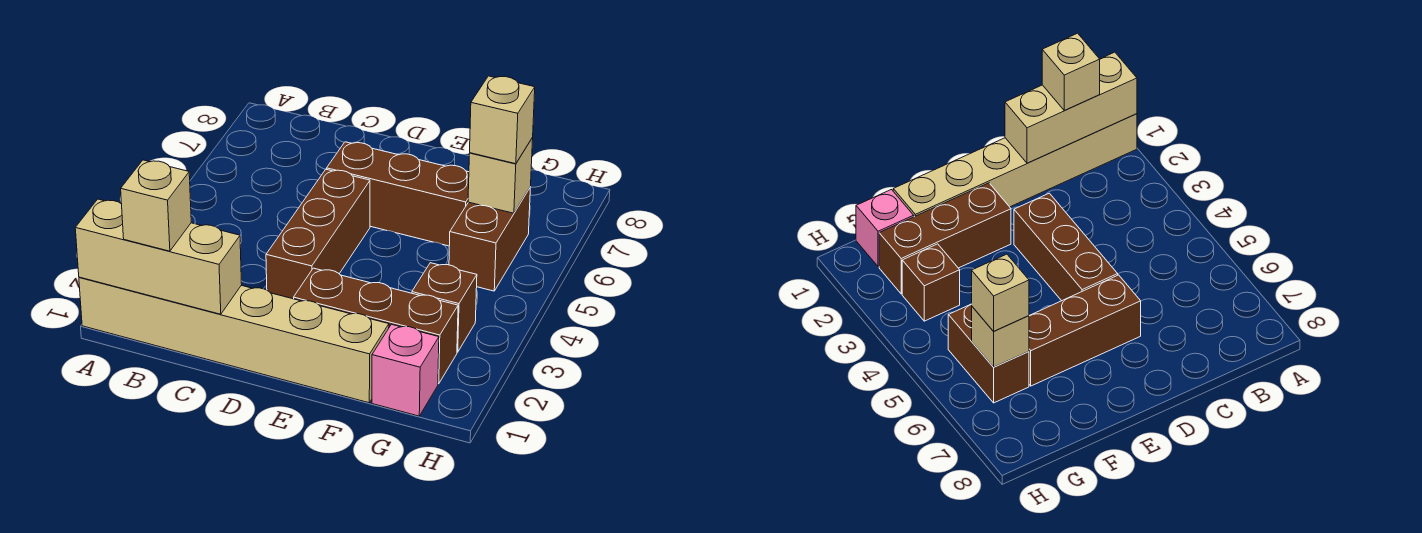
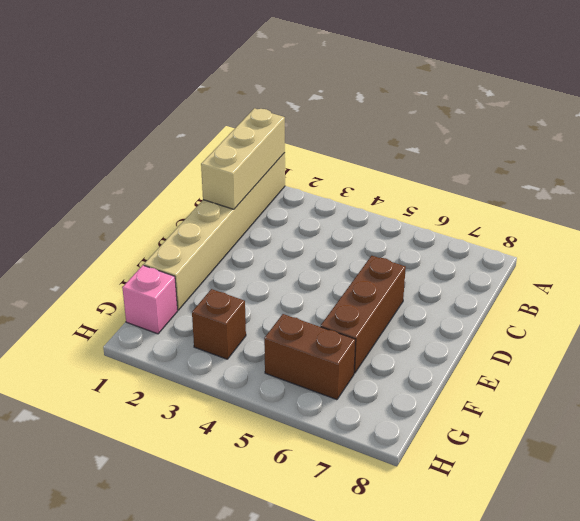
none -> brown brick D3:D5 level 1
none -> brown brick E2:G2 level 1

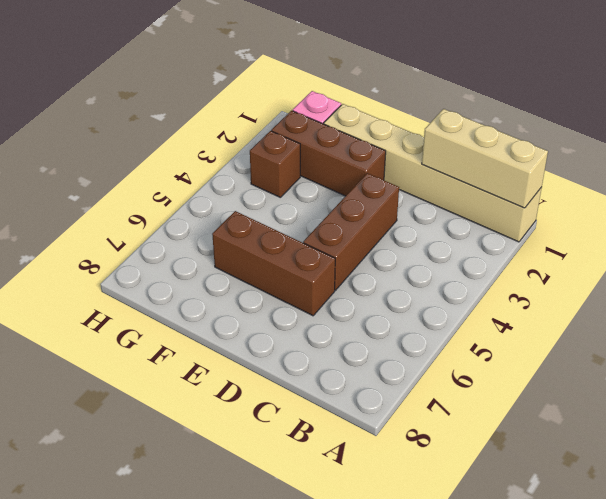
none -> brown brick G5:G6 level 1
none -> tan brick G6 level 2

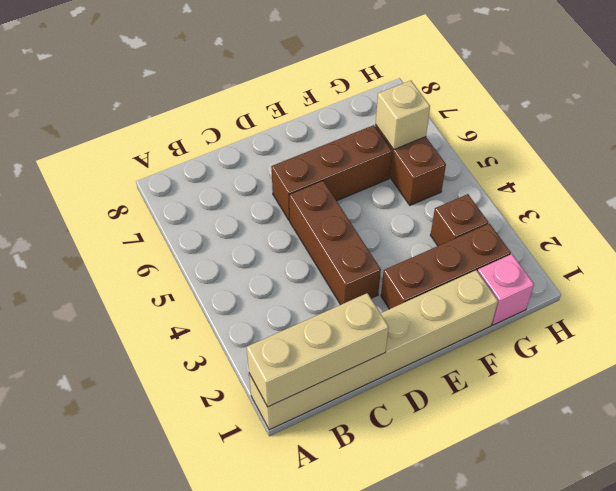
none -> tan brick B1 level 3
none -> tan brick G6 level 3

